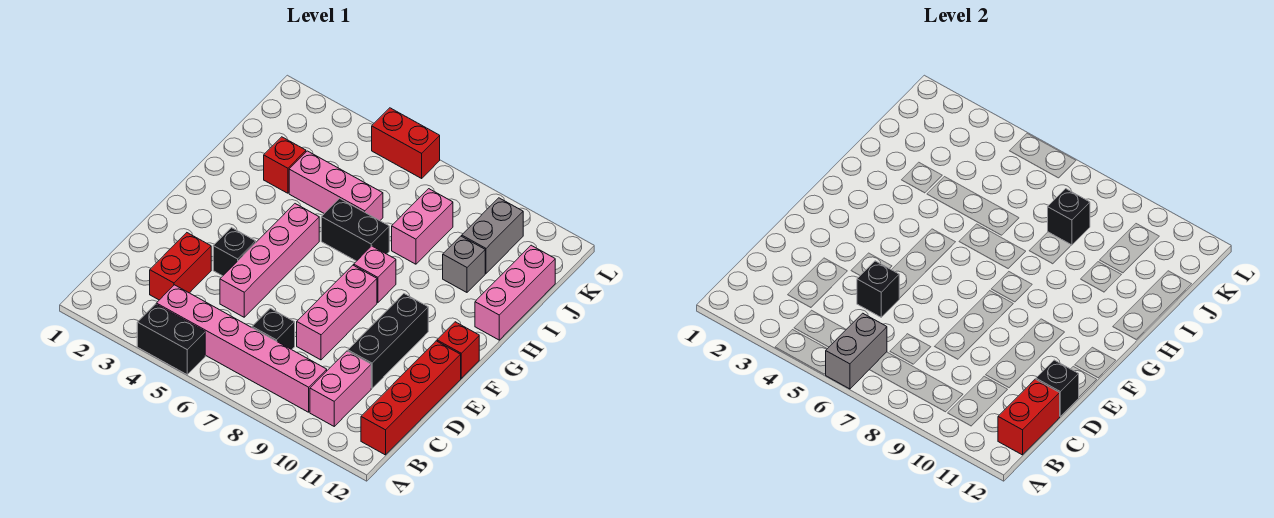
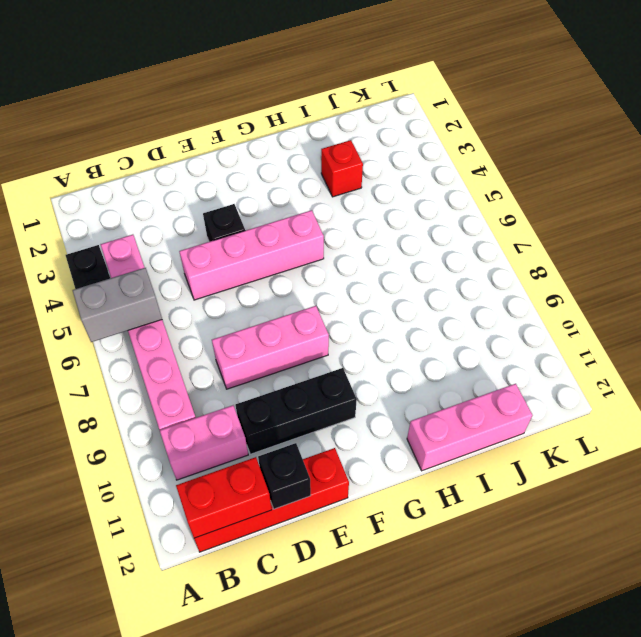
none -> red brick C3:D3 level 1
none -> black brick C7 level 1
none -> red brick F12 level 1

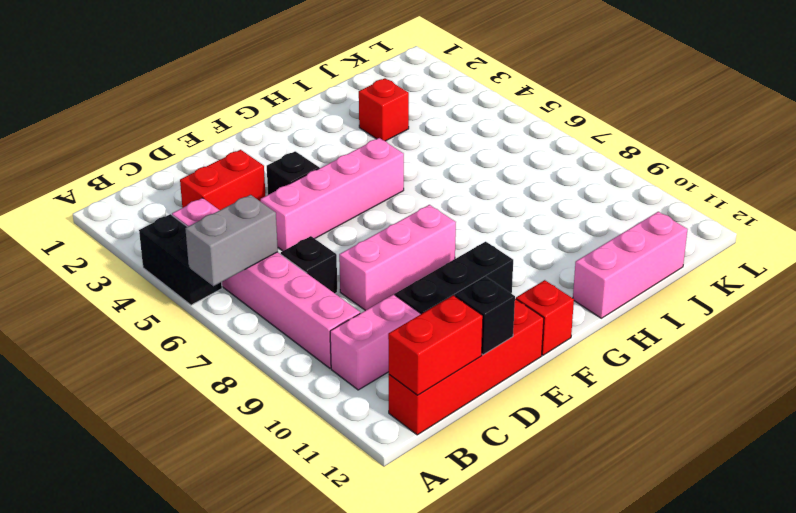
none -> pink brick G8 level 1
none -> black brick H6:H7 level 1
none -> pink brick I4:I6 level 1

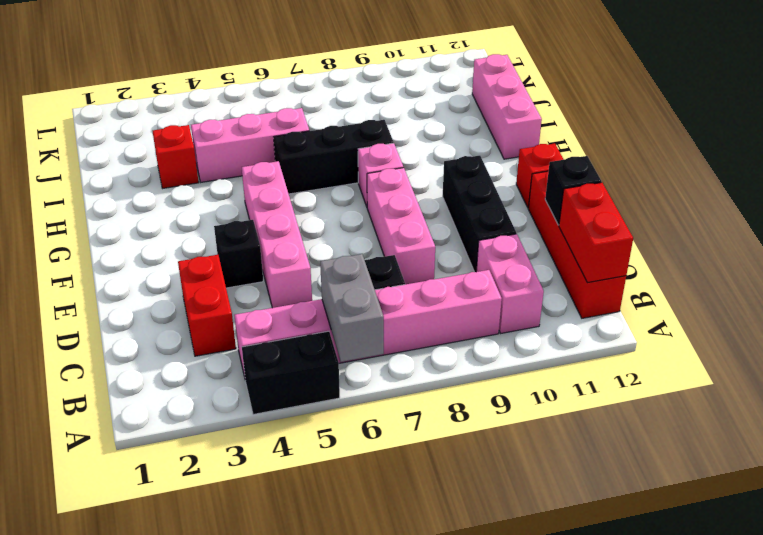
black brick H6:H8 level 1 -> black brick H6:H7 level 1
none -> pink brick I8:J8 level 1
none -> grey brick I10 level 1
none -> grey brick J10:K10 level 1

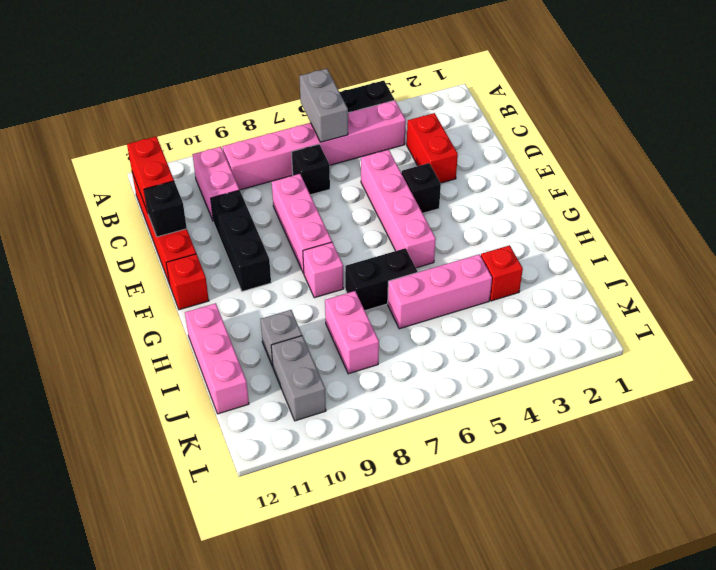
none -> red brick L5:L6 level 1
none -> black brick D5 level 2
none -> black brick J8 level 2

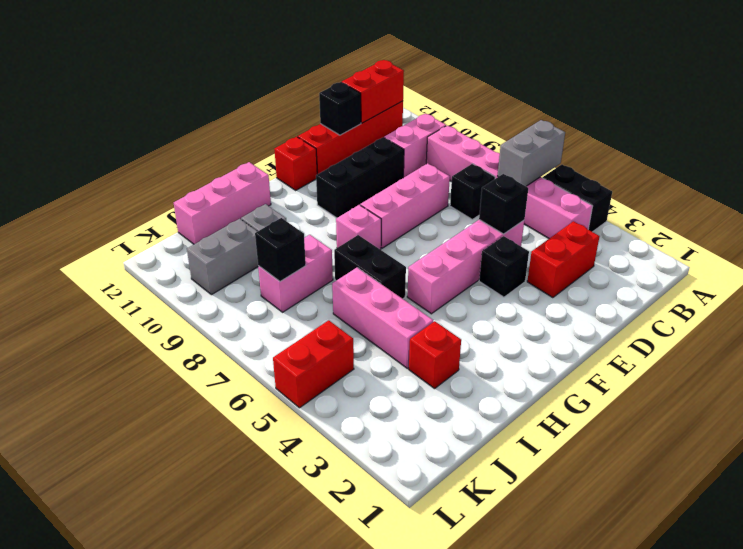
red brick K5:L5 level 1 -> red brick L5:L6 level 1

